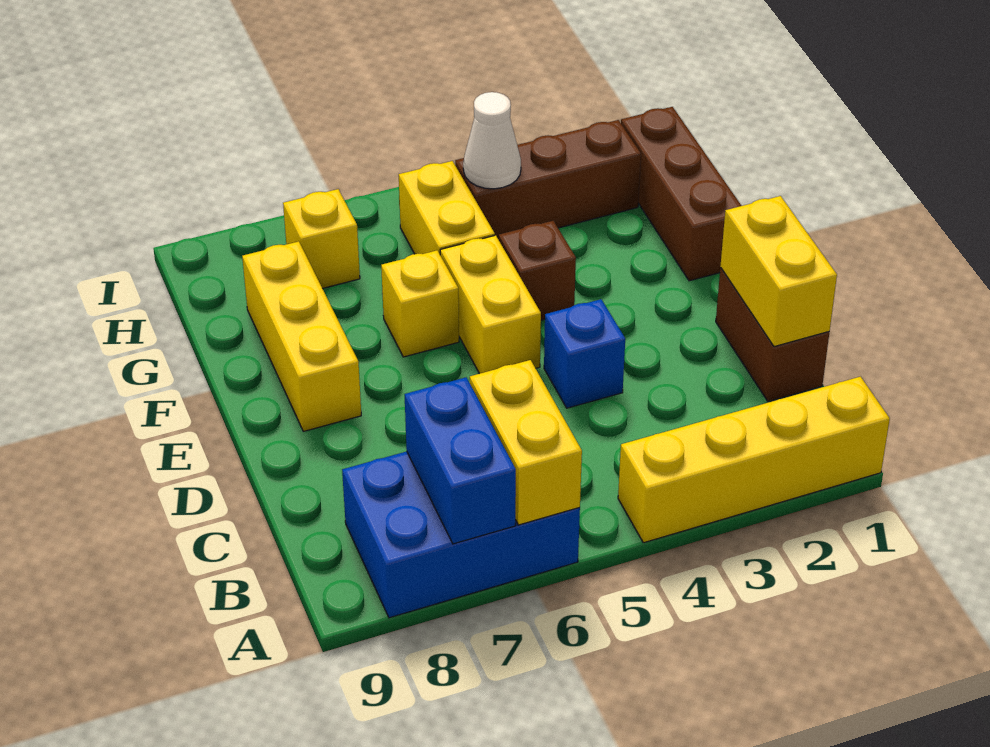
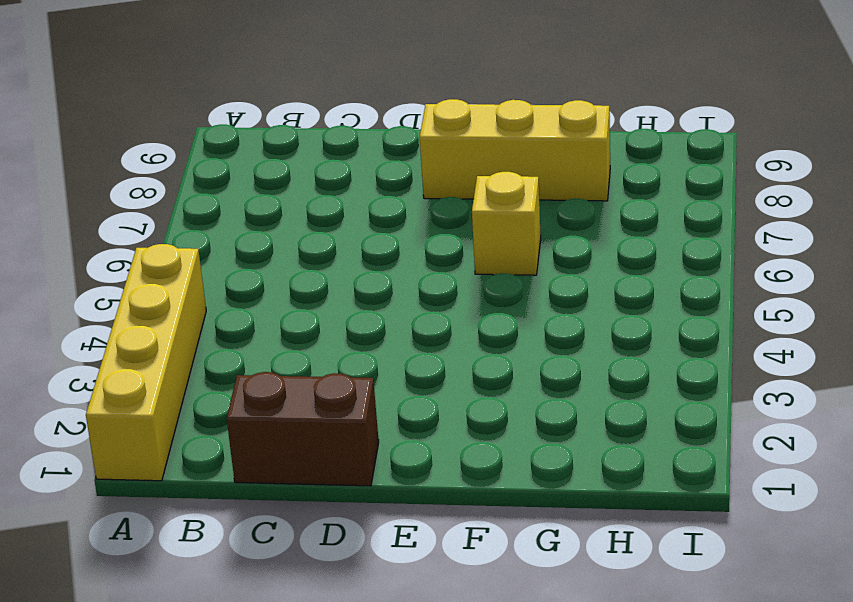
none -> blue brick A6:B8 level 1
none -> blue brick D4 level 1
none -> yellow brick E5:F5 level 1

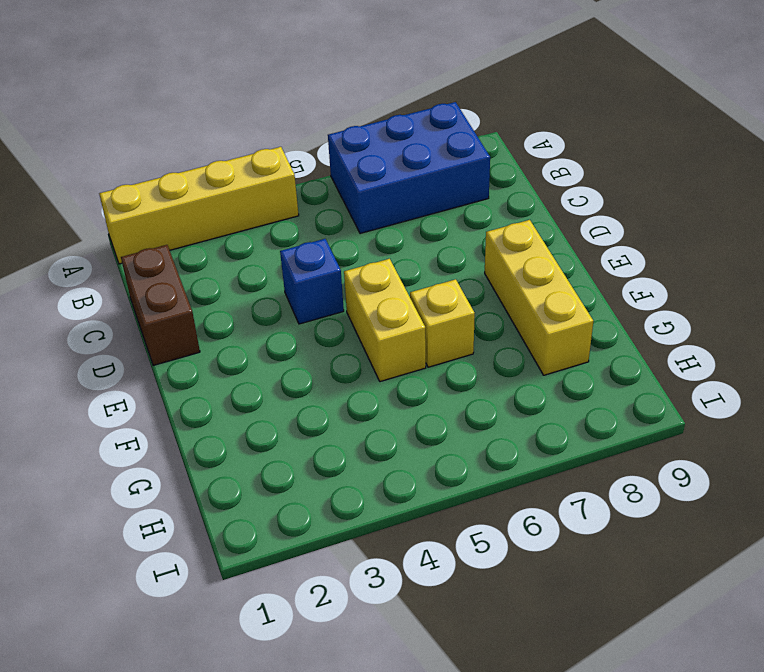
none -> brown brick F1:H1 level 1
none -> brown brick F4 level 1
none -> yellow brick G5:H5 level 1

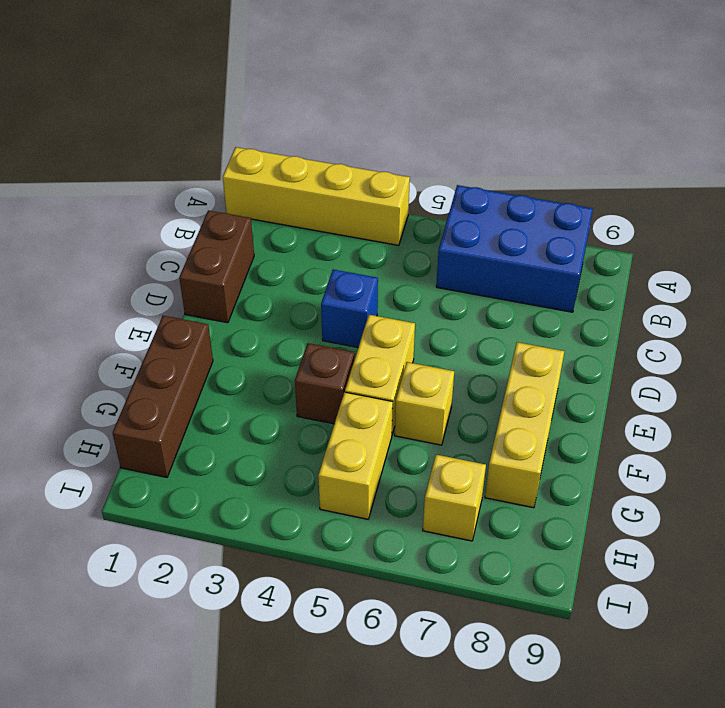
none -> brown brick H2:H4 level 1
none -> yellow brick A6:B6 level 2
none -> blue brick A7:B7 level 2

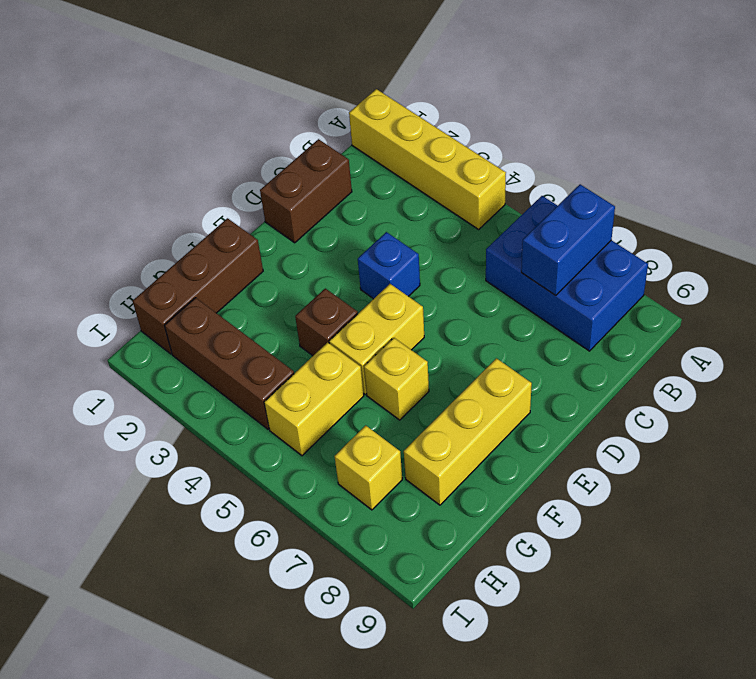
none -> yellow brick A6:B6 level 2
none -> yellow brick C1:D1 level 2
none -> white cone H4 level 2

